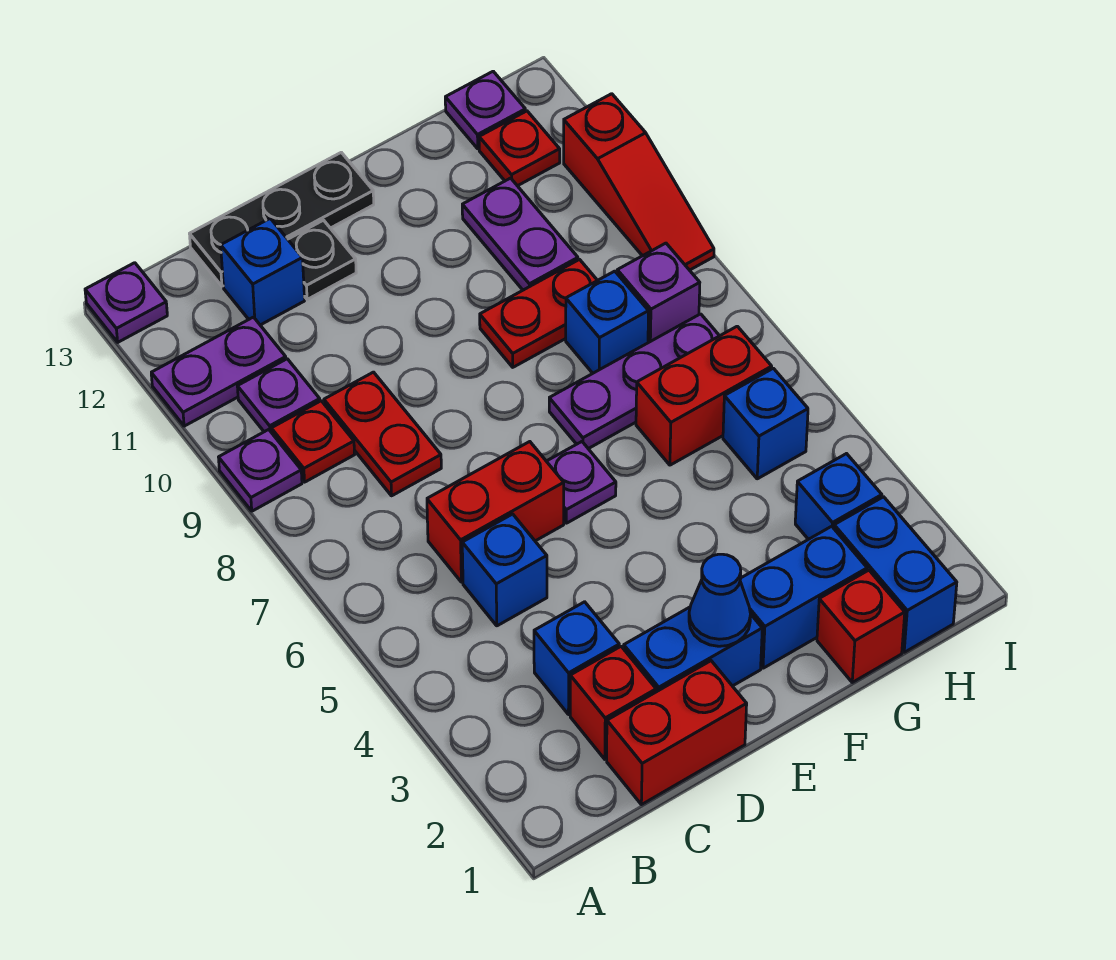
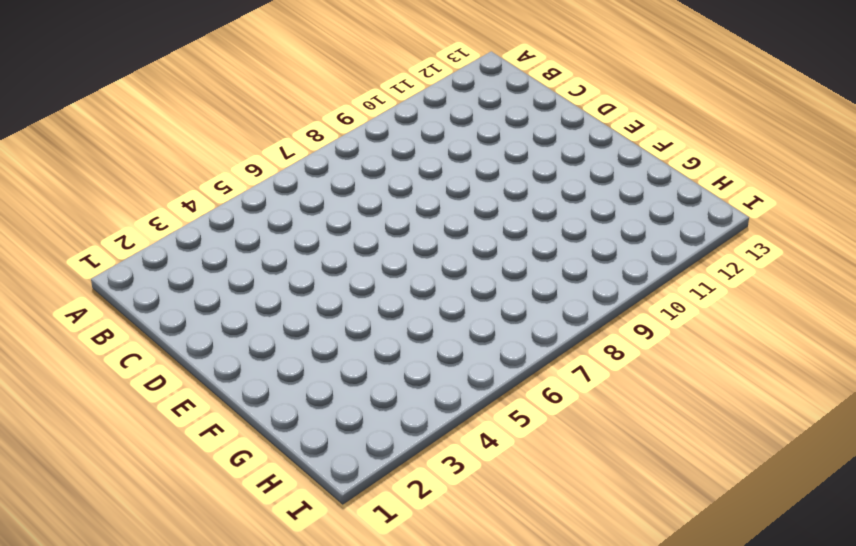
none -> purple plate A9 level 1
none -> purple plate A11:B11 level 1
none -> purple plate A13 level 1
none -> red plate B9 level 1

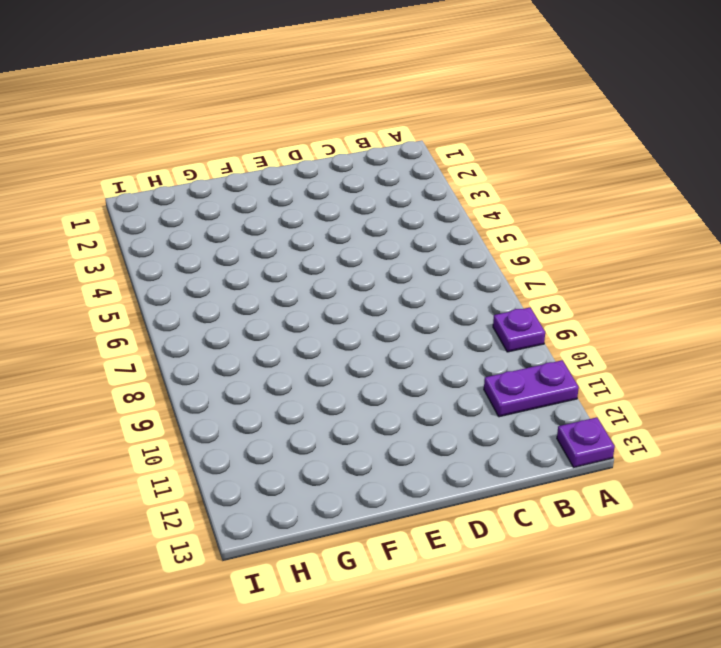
none -> red plate B9 level 1
none -> purple plate B10 level 1
none -> red brick C1:D1 level 1
none -> red brick C2 level 1

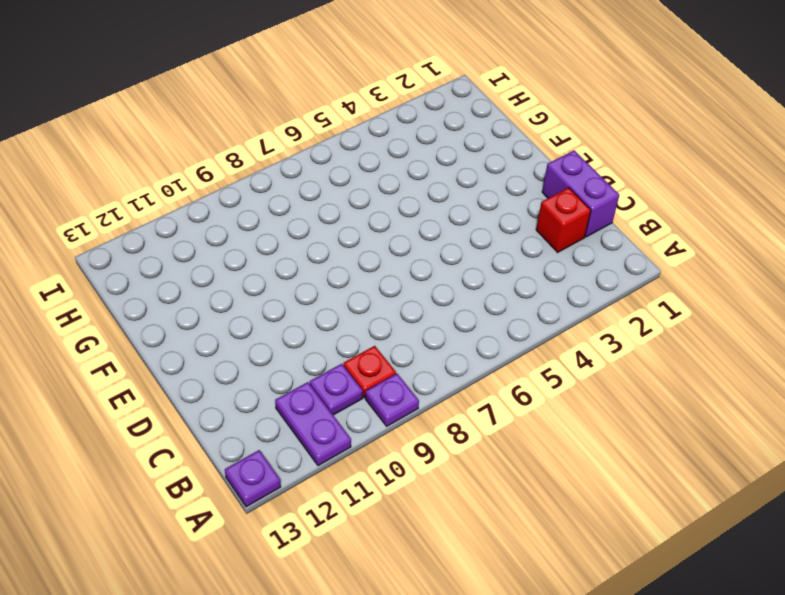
purple brick C1:D1 level 1 -> red brick C1:D1 level 1
none -> blue brick C3 level 1
none -> blue brick C5 level 1
none -> red brick C6:D6 level 1
none -> red plate C8:C9 level 1

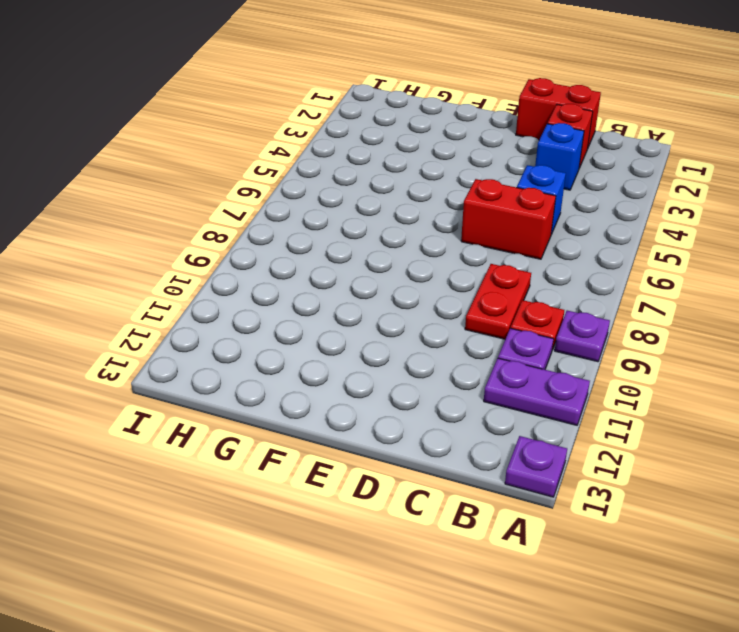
none -> blue brick C12 level 1
none -> black plate C13:E13 level 1
none -> blue brick D2:E2 level 1
none -> black plate D12 level 1

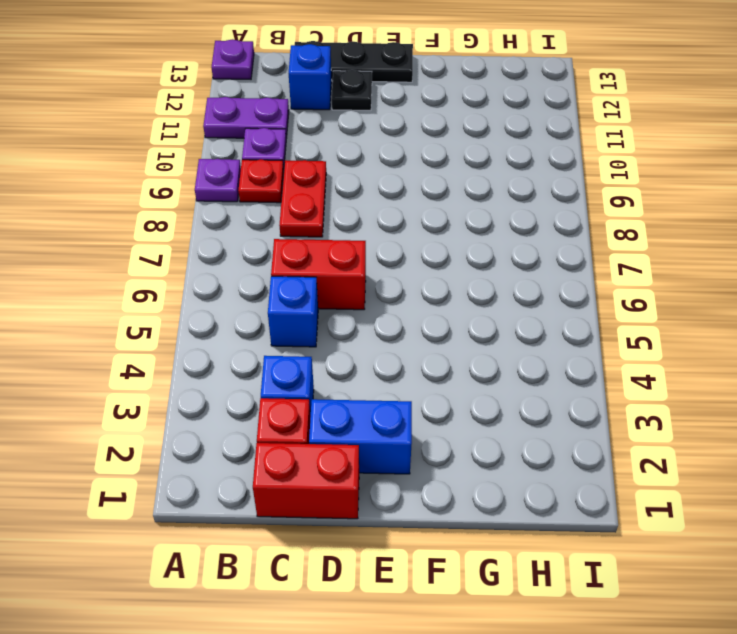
none -> purple plate E6 level 1
none -> blue brick F2:G2 level 1
none -> purple plate F7:H7 level 1
none -> red plate F9:G9 level 1

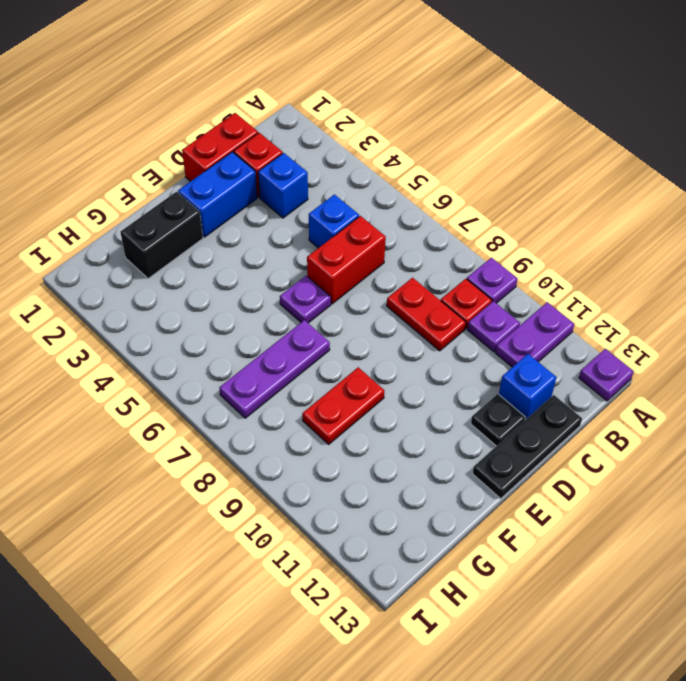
black brick F2:G2 level 1 -> blue brick F2:G2 level 1
none -> red brick G1 level 1
none -> red brick G6:H6 level 1
none -> blue brick G8 level 1
none -> purple plate G10:G11 level 1

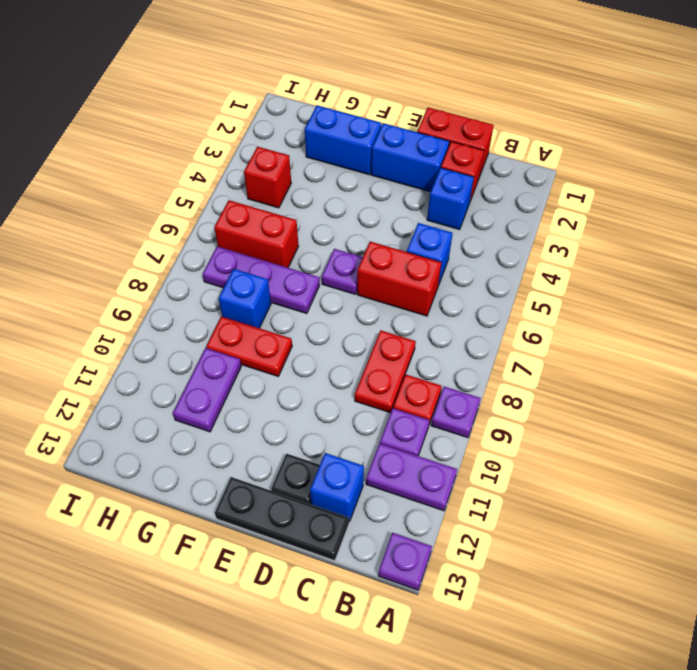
red brick H4 level 1 -> red brick G1 level 1
none -> blue brick H1:H2 level 1
none -> blue brick H3 level 1
none -> blue brick H5 level 1
none -> purple brick H8 level 1

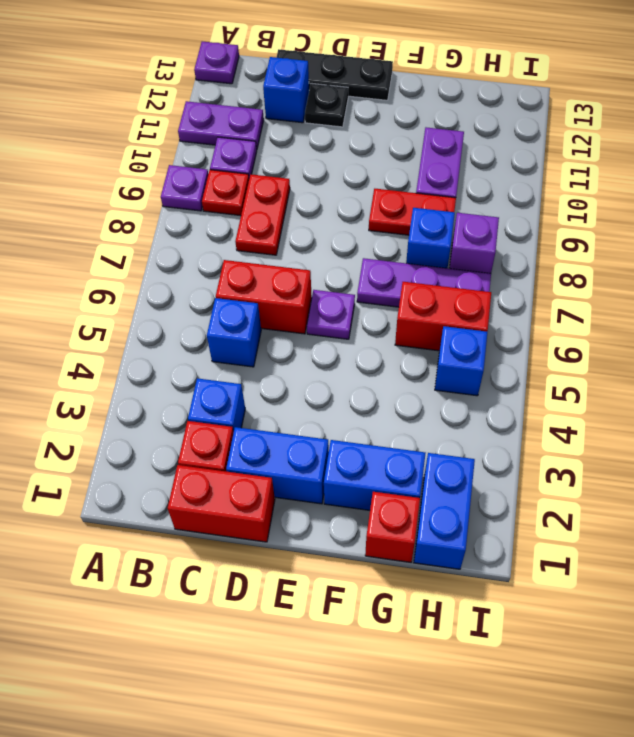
none -> blue brick H3 level 1
none -> red plate H12 level 1
none -> purple plate H13 level 1
none -> red slope I9:I11 level 1 top 11

